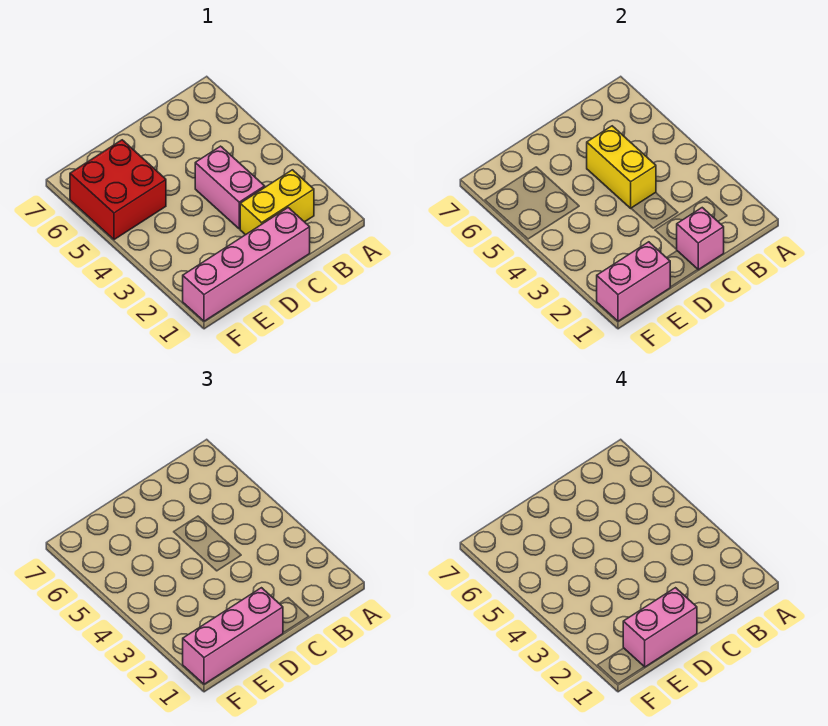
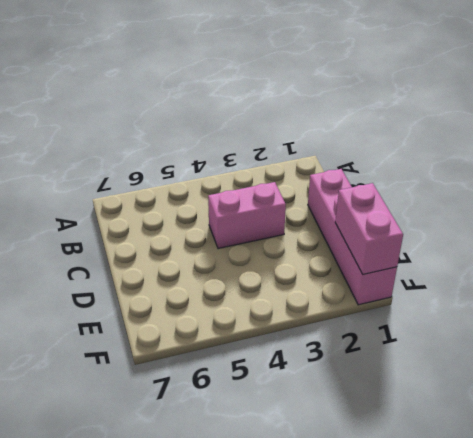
none -> yellow brick B2:C2 level 1
none -> red brick E5:F6 level 1

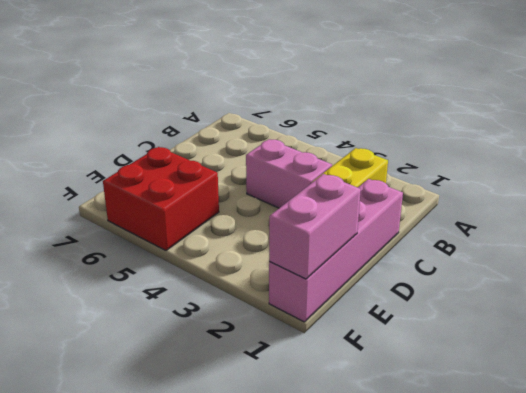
none -> pink brick C1 level 2
none -> yellow brick C4:C5 level 2

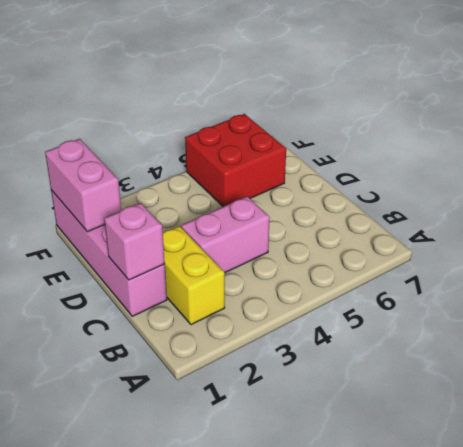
none -> yellow brick C4:C5 level 2
none -> pink brick D1:F1 level 3

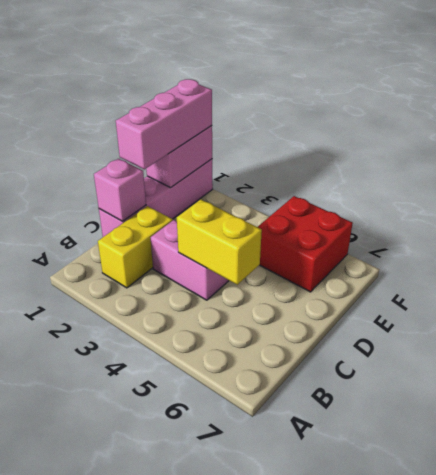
none -> pink brick D1:E1 level 4

